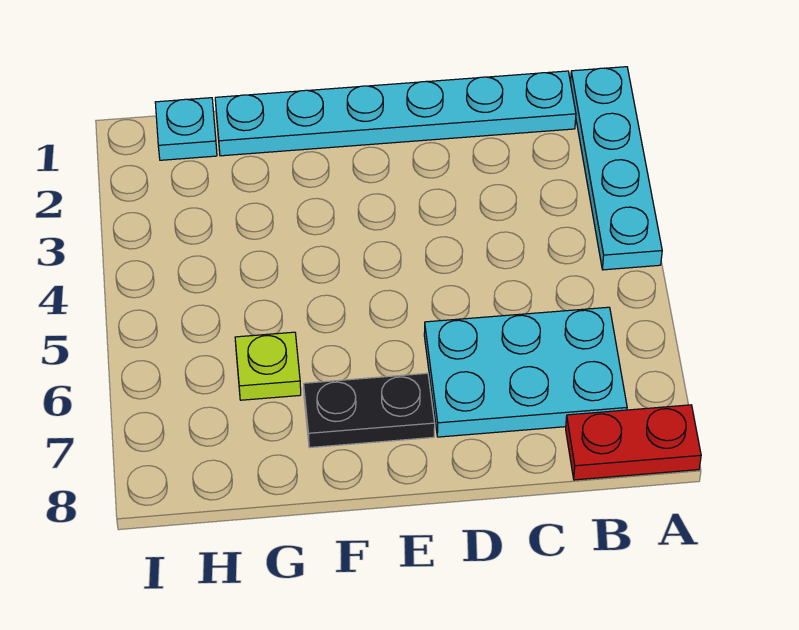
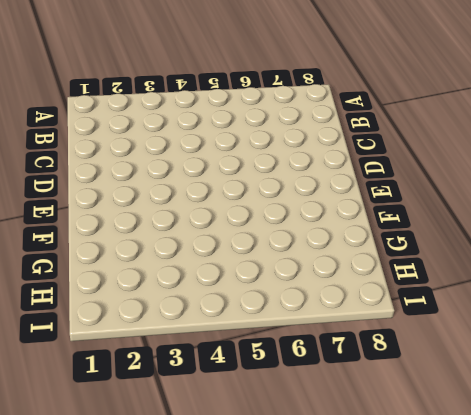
none -> cyan plate A1:A4 level 1
none -> red plate A8:B8 level 1

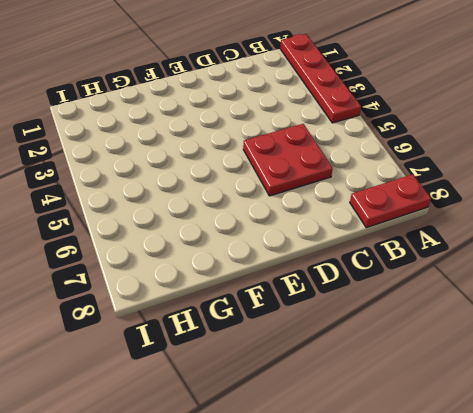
red plate A1:A4 level 1 -> cyan plate A1:A4 level 1
red plate C5:D6 level 1 -> cyan plate B6:D7 level 1
none -> cyan plate B1:G1 level 1
none -> black plate E7:F7 level 1

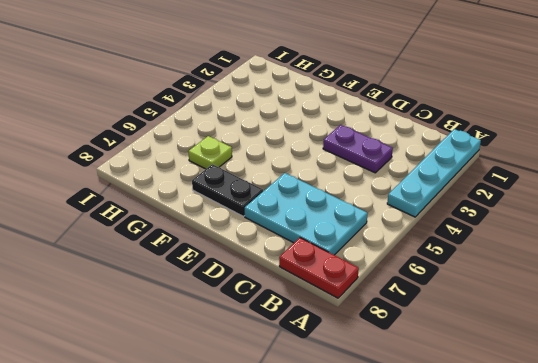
purple plate C3:D3 level 1 -> none
none -> cyan plate B1:G1 level 1
none -> cyan plate H1 level 1

